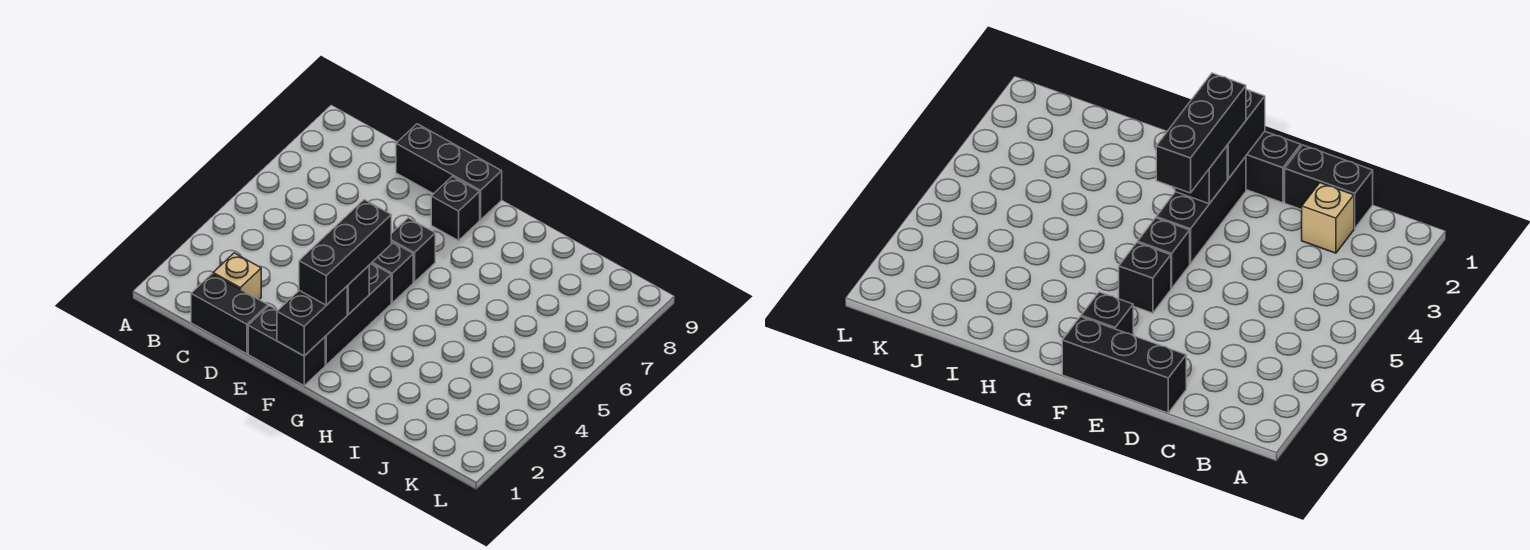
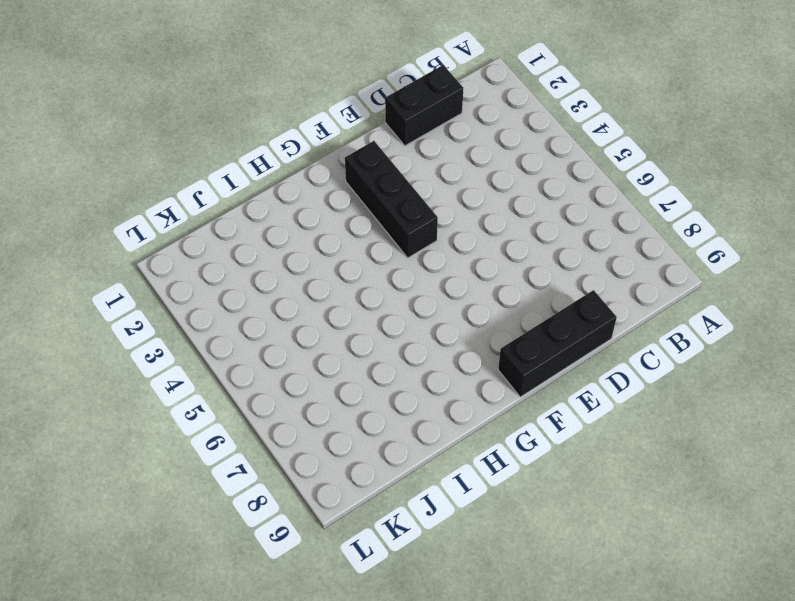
none -> tan brick C2 level 1
none -> black brick E1:F1 level 1

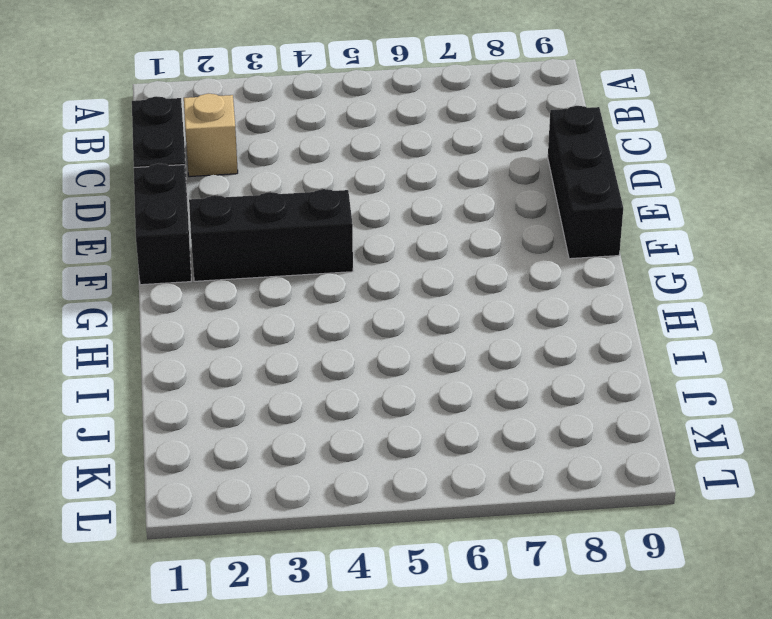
none -> black brick F5 level 1
none -> black brick F6 level 1

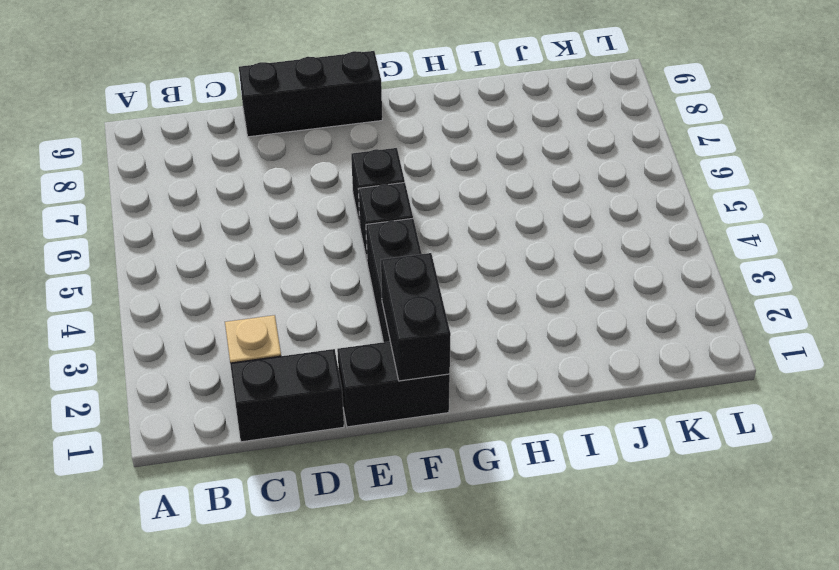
none -> black brick F8 level 1
none -> black brick F3 level 2

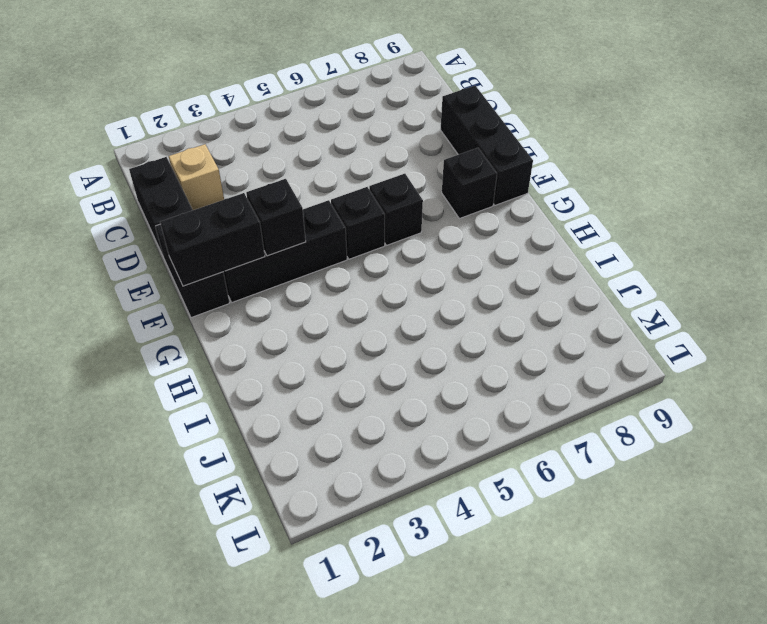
none -> black brick F2:F4 level 3

